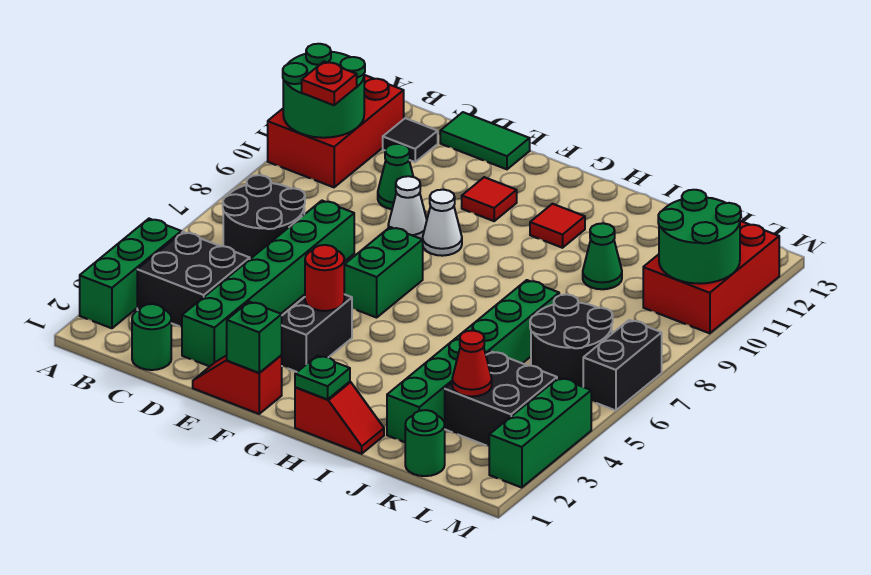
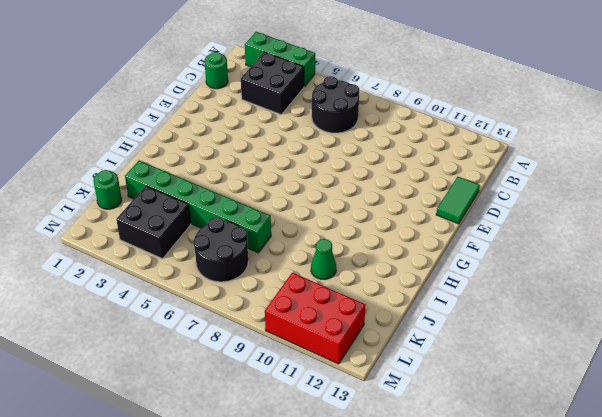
none -> red brick A10:B12 level 1
none -> black tile C12 level 1
none -> green brick D2:D7 level 1
none -> green cone D10 level 1

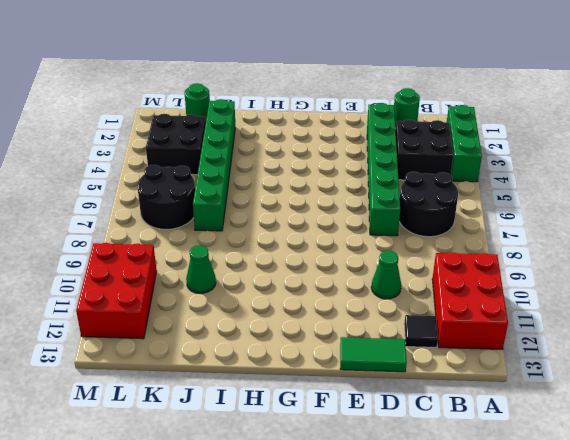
none -> red slope E1:F1 level 1 top F
none -> white cone E9 level 1
none -> black brick F3:F4 level 1
none -> green brick F6:F7 level 1

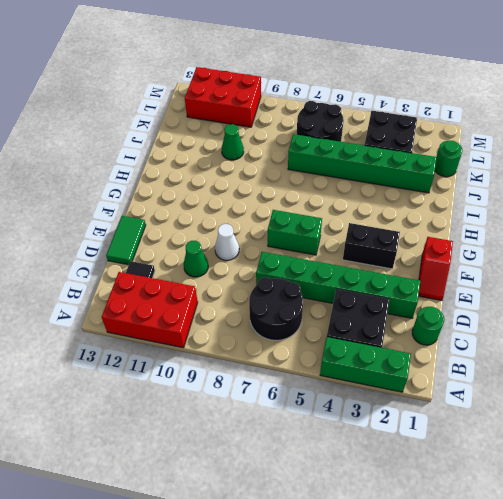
none -> white cone F9 level 1
none -> red tile F11 level 1
none -> red slope H1:I1 level 1 top H
none -> red tile H11 level 1

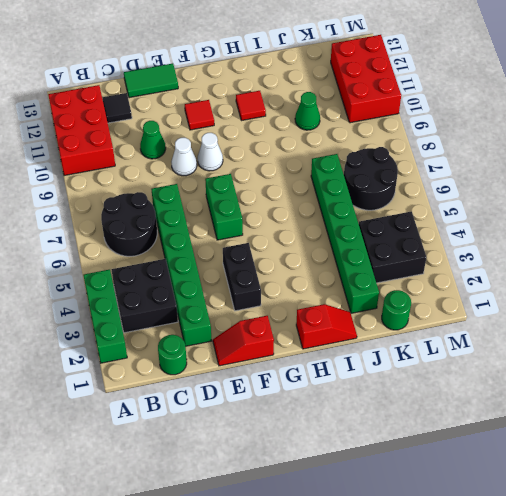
none -> green brick M2:M4 level 1
none -> black brick M6:M7 level 1
none -> green round brick A10:B11 level 2
none -> green brick F1 level 2

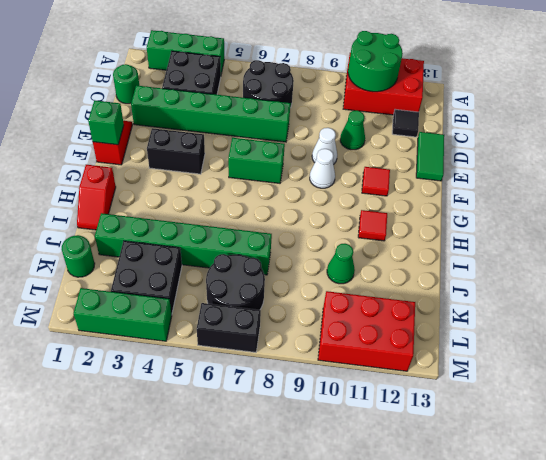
none -> red round brick F4 level 2
none -> green plate H1 level 2
none -> red cone K3 level 2
none -> green round brick L10:M11 level 2

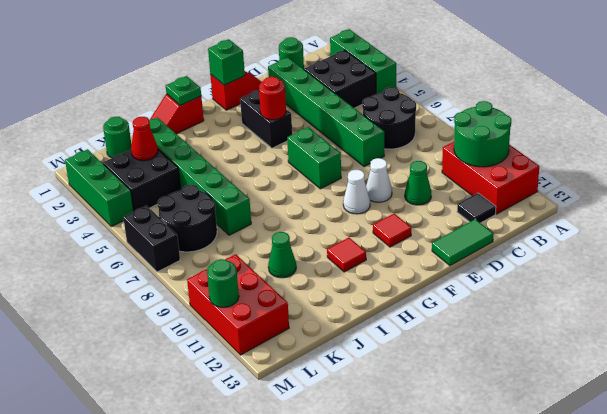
green round brick M11 level 2 -> green round brick L10:M11 level 2
none -> red plate B10 level 3

